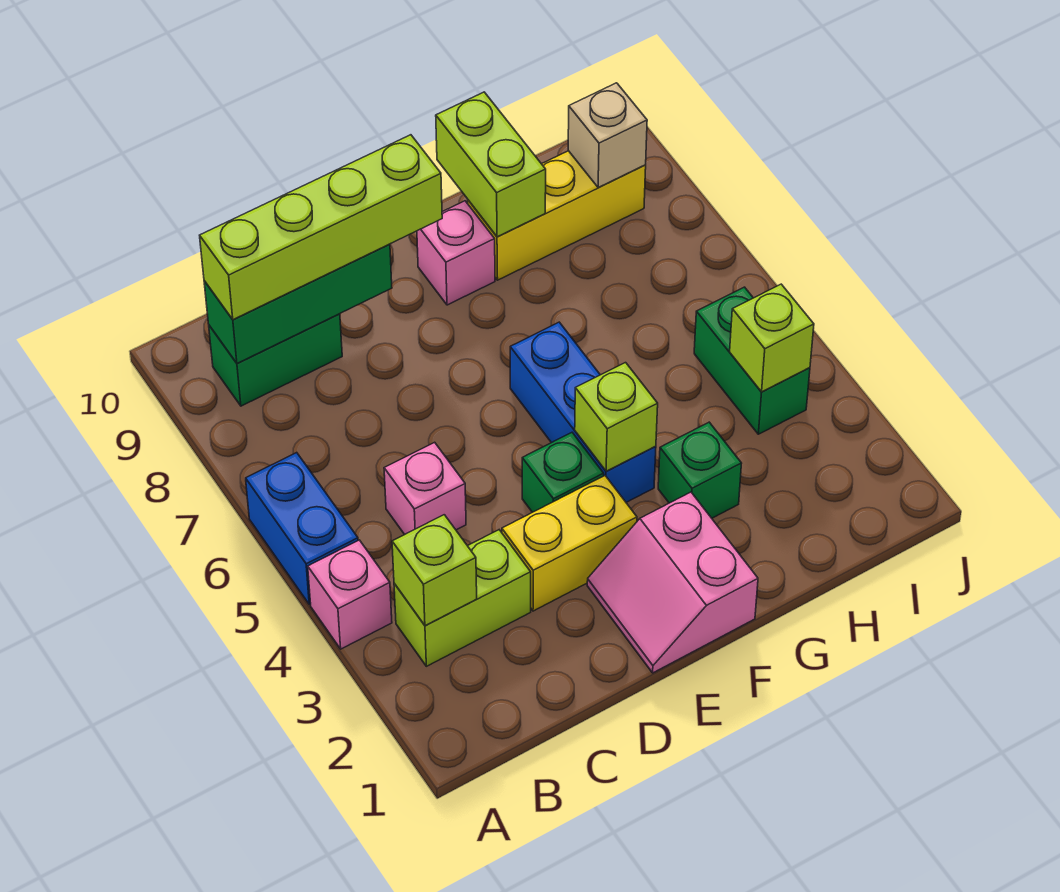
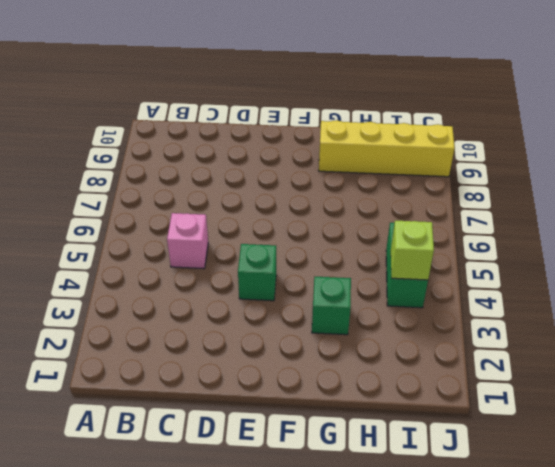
yellow brick G9:J9 level 1 -> yellow brick G9:I9 level 1
none -> pink brick A4 level 1
none -> blue brick A5:A6 level 1
none -> lime brick B3:C3 level 1

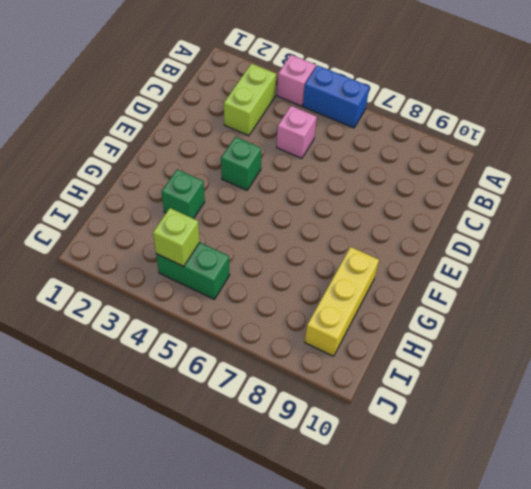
none -> green brick B9:C9 level 1
none -> yellow brick D3:E3 level 1
none -> pink slope E1:F2 level 1 top F

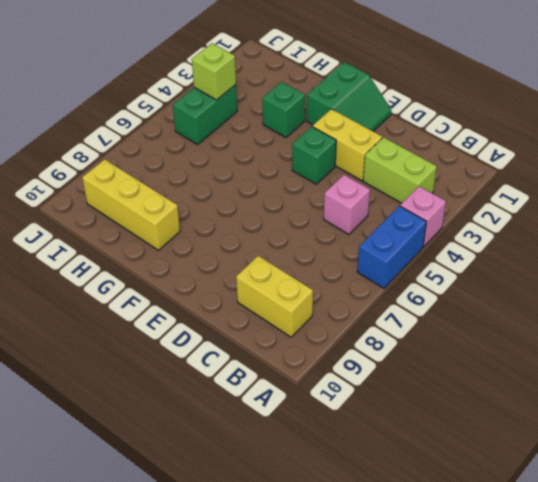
yellow brick B9:C9 level 1 -> green brick B9:C9 level 1
green slope E1:F2 level 1 top F -> pink slope E1:F2 level 1 top F
none -> blue brick F4:F6 level 1
none -> pink brick F9 level 1
none -> lime brick B3 level 2

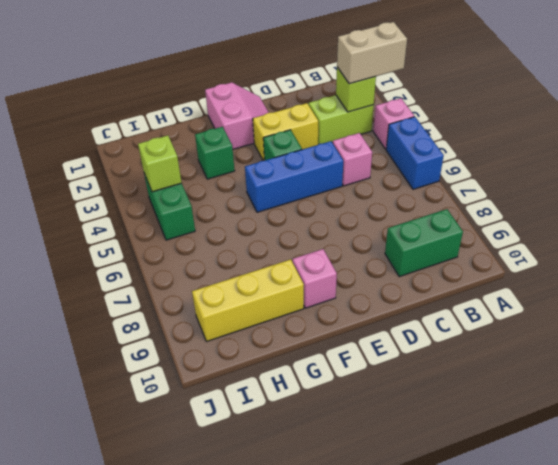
tan brick A3:B3 level 3 -> none
blue brick D5:F5 level 1 -> blue brick F4:F6 level 1
none -> green brick B9:D9 level 2
none -> lime brick F4 level 2
none -> lime brick G9:G10 level 2

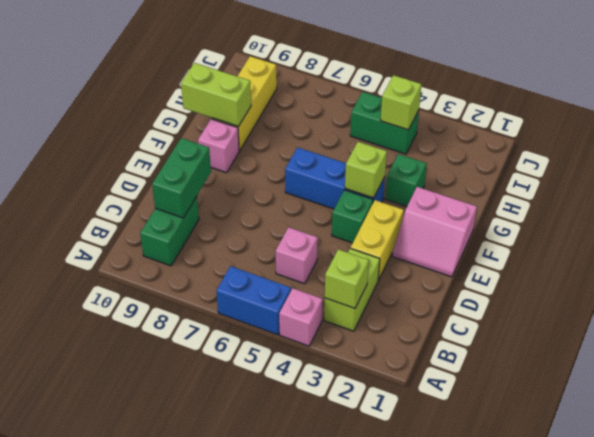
green brick C9:D9 level 2 -> green brick B9:D9 level 2
none -> tan brick I9 level 2
none -> lime brick B9:E9 level 3

